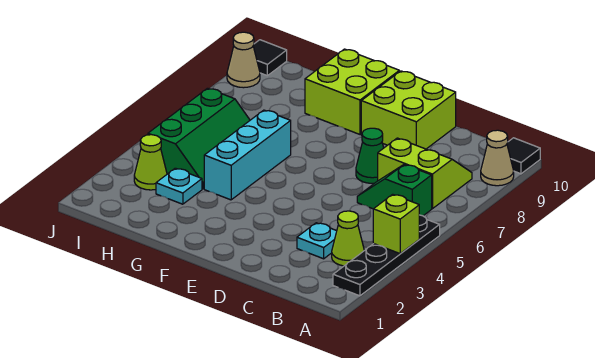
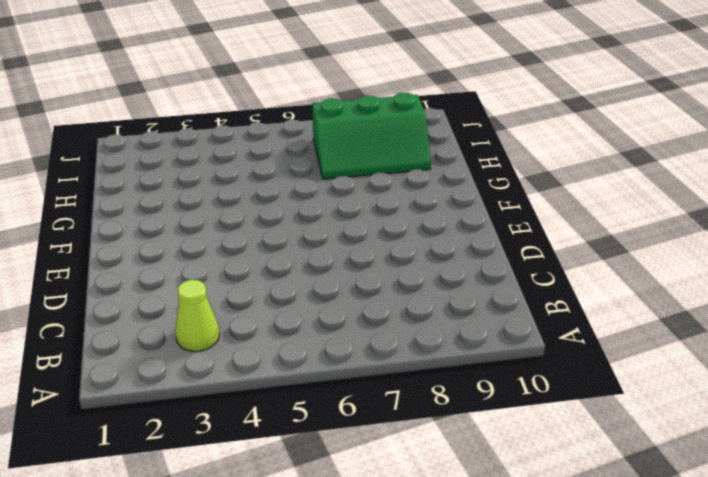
green slope H7:I9 level 1 top I -> green slope H4:I6 level 1 top I
none -> black plate A2:A5 level 1
none -> tan cone A9 level 1
none -> black tile A10 level 1

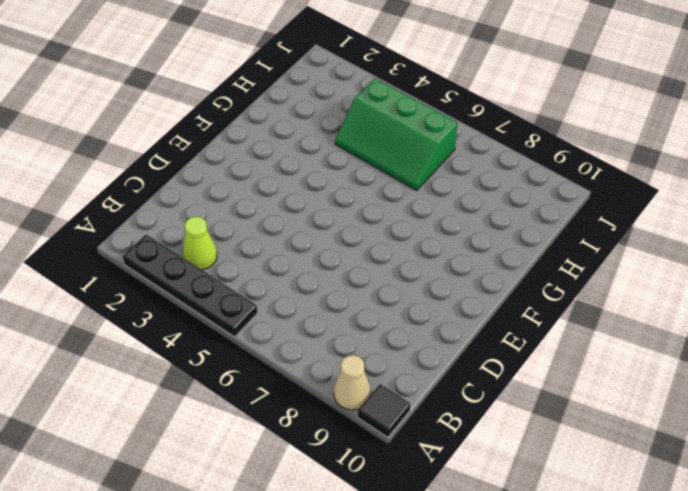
none -> green slope B6:C6 level 1 top B
none -> lime slope B7:C8 level 1 top 7
none -> cyan plate C3 level 1

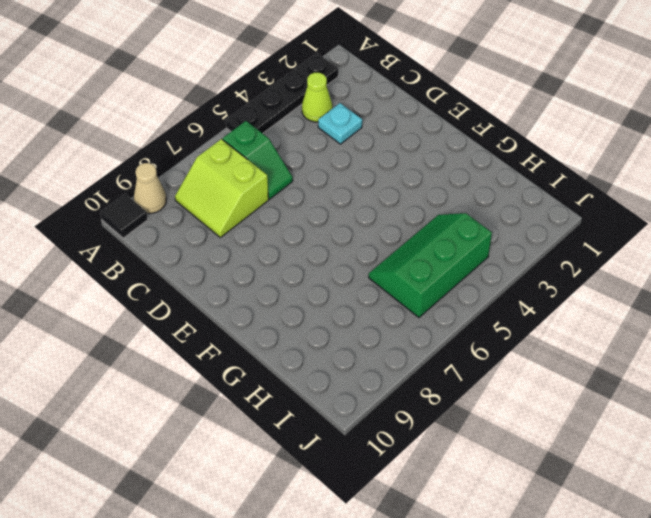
none -> green cone D7 level 1
none -> lime brick D9:E10 level 1
none -> lime brick F9:G10 level 1

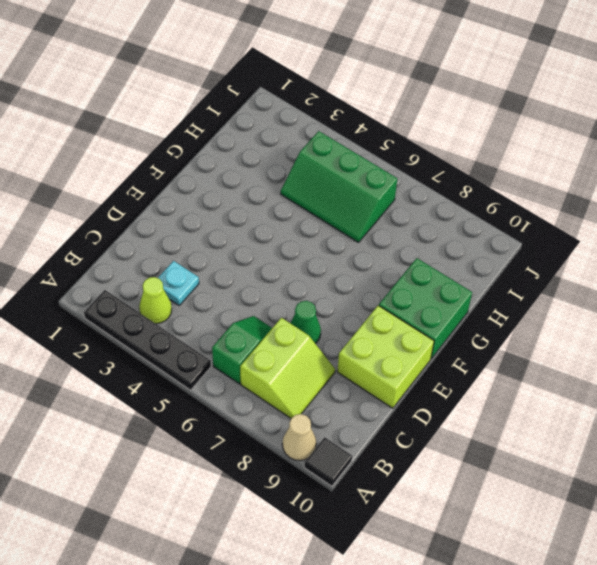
green brick F9:G10 level 1 -> lime brick F9:G10 level 1
none -> cyan brick G4:G6 level 1
none -> cyan plate H3 level 1
none -> lime cone I3 level 1

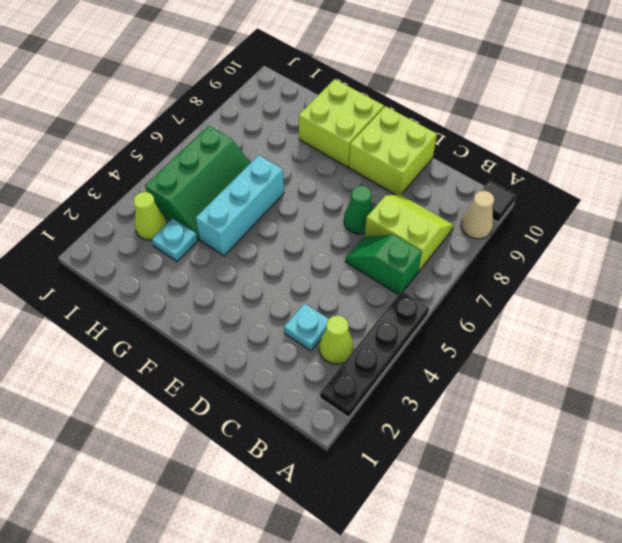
none -> tan cone J9 level 1
none -> black tile J10 level 1
none -> lime brick A4 level 2

